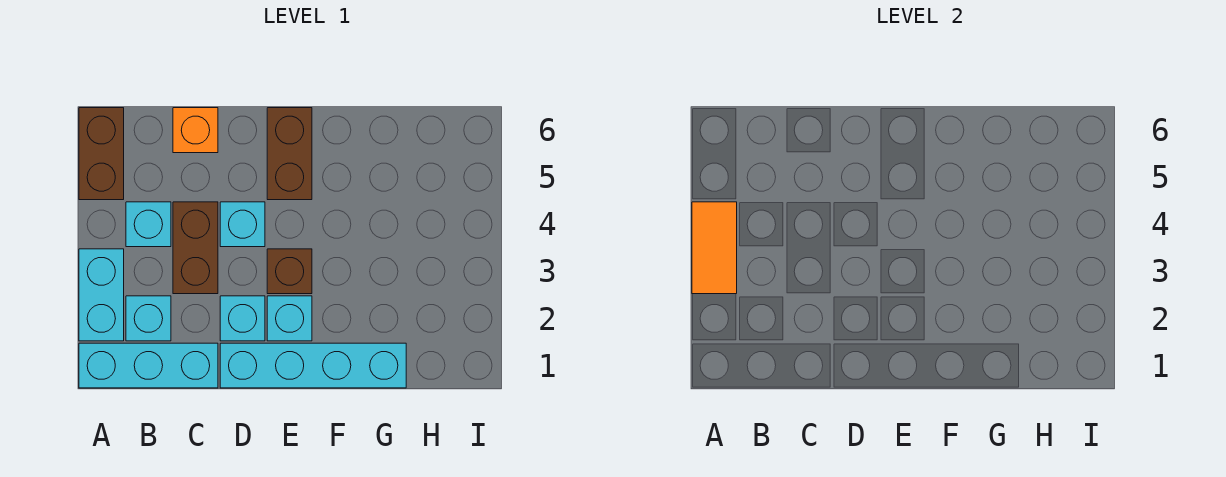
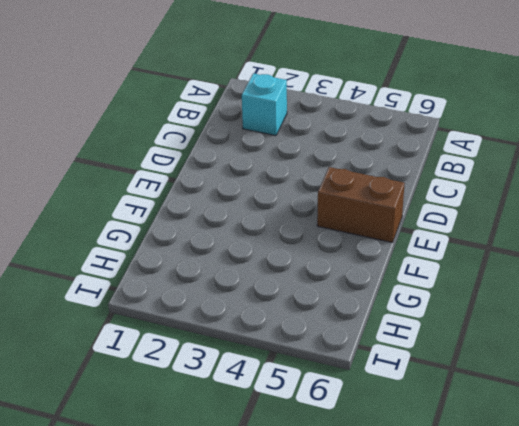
none -> cyan brick A1:C1 level 1
none -> cyan brick A2:A3 level 1
none -> brown brick A5:A6 level 1

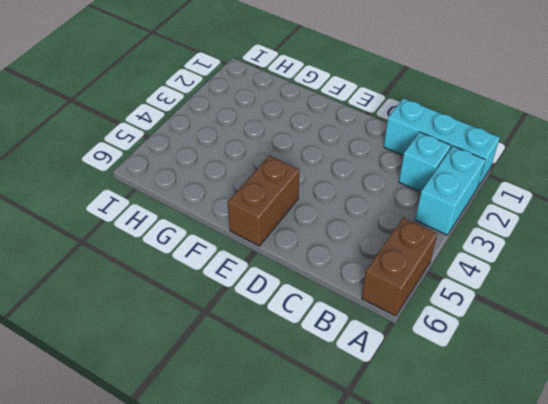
none -> cyan brick B4 level 1
none -> brown brick C3:C4 level 1
none -> orange brick C6 level 1

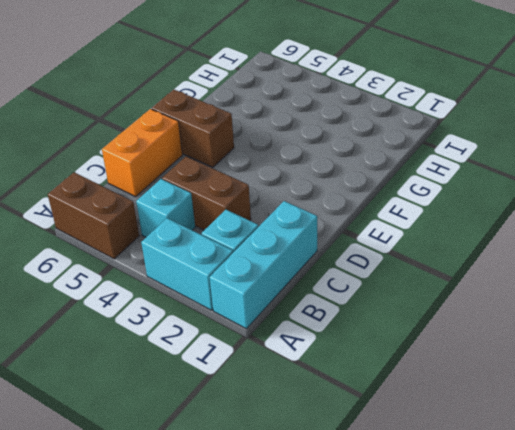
orange brick C6:D6 level 1 -> orange brick C6 level 1
none -> cyan brick D1:G1 level 1
none -> cyan brick D2 level 1
none -> cyan brick D4 level 1

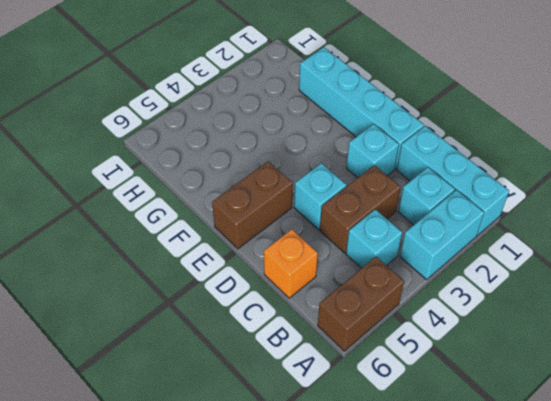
none -> cyan brick E2 level 1
none -> brown brick E3 level 1
none -> orange tile A3:A4 level 2

